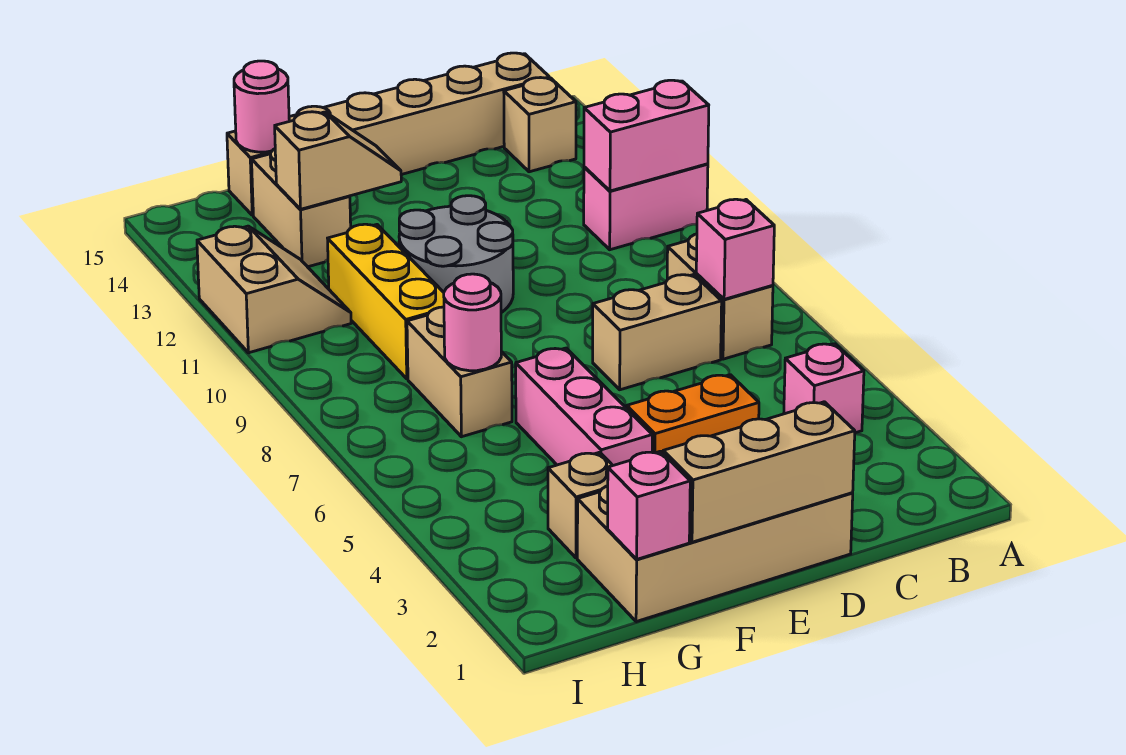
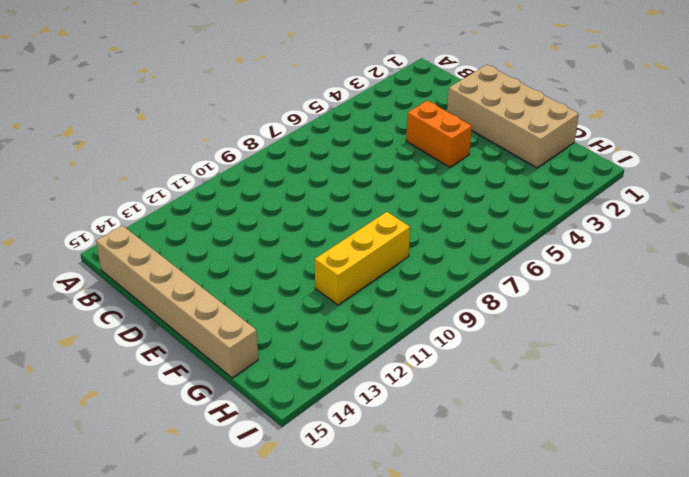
none -> pink brick A11:B11 level 1
none -> pink brick B4 level 1
none -> tan brick B7:B8 level 1

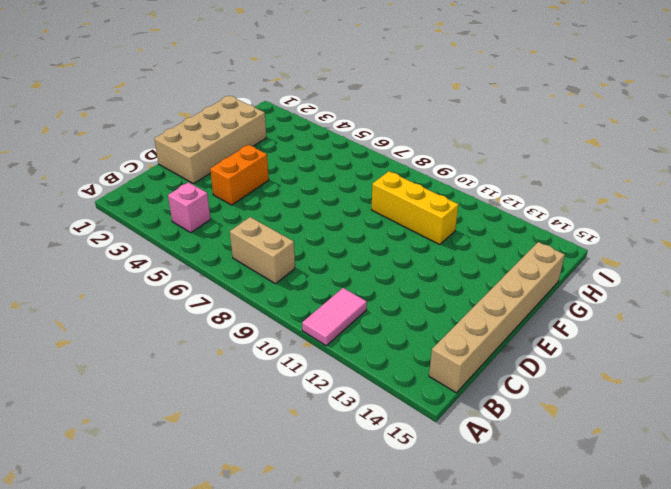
pink tile A11:B11 level 1 -> pink brick A11:B11 level 1
none -> tan brick B14 level 1
none -> tan brick C7:D7 level 1
none -> grey round brick E10:F11 level 1

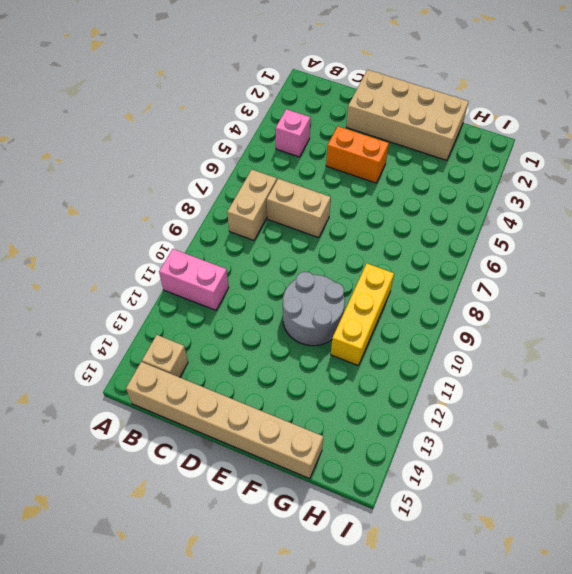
none -> pink brick F4:F6 level 1
none -> tan brick G3 level 1
none -> tan brick G7:G8 level 1

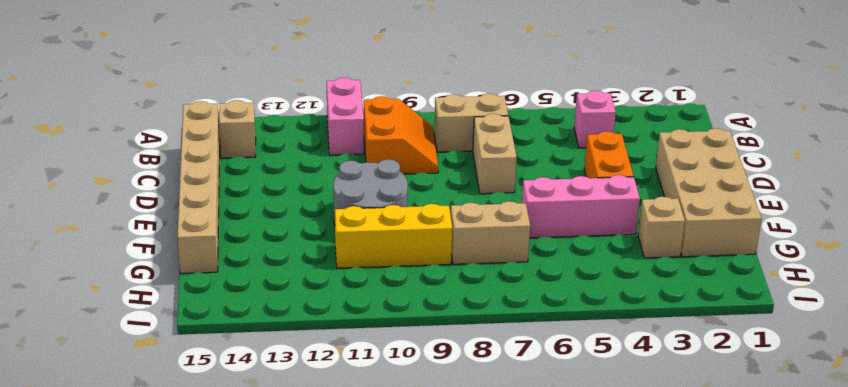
orange slope B9:C10 level 1 top 10 -> none
none -> tan brick G13:G14 level 1
none -> tan slope H11:I12 level 1 top I
none -> pink brick A11:B11 level 2

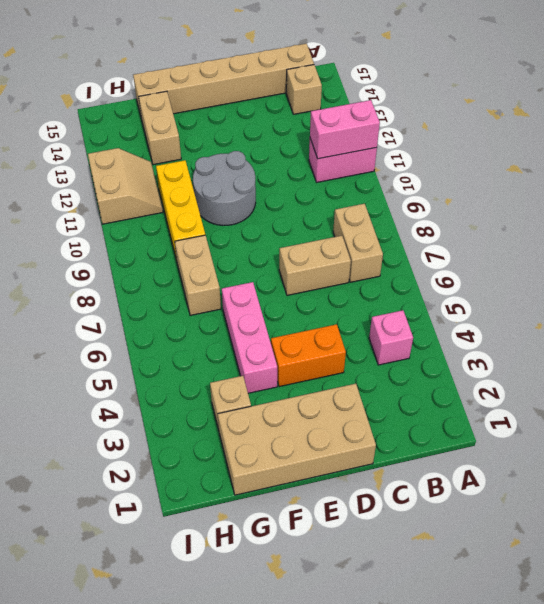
none -> pink brick B7 level 2
none -> tan brick D1:F1 level 2
none -> tan slope F13:G13 level 2 top G

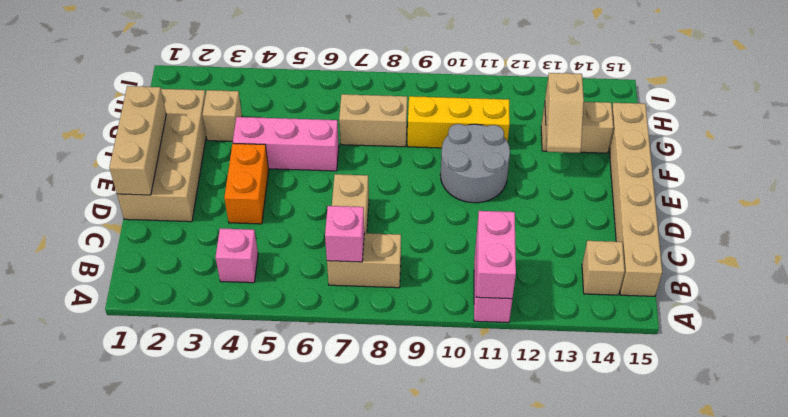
none -> tan slope H11:I12 level 1 top I
none -> pink brick G1 level 2
none -> pink round brick G7 level 2

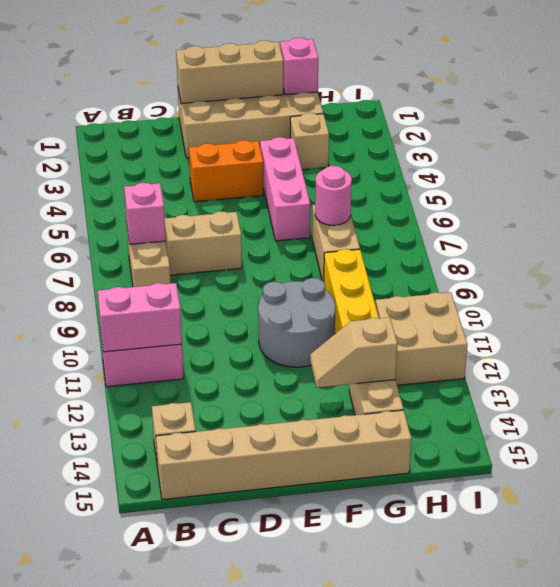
tan brick H11:I12 level 1 -> tan slope H11:I12 level 1 top I
none -> pink brick B4 level 1
none -> pink round brick G15 level 2

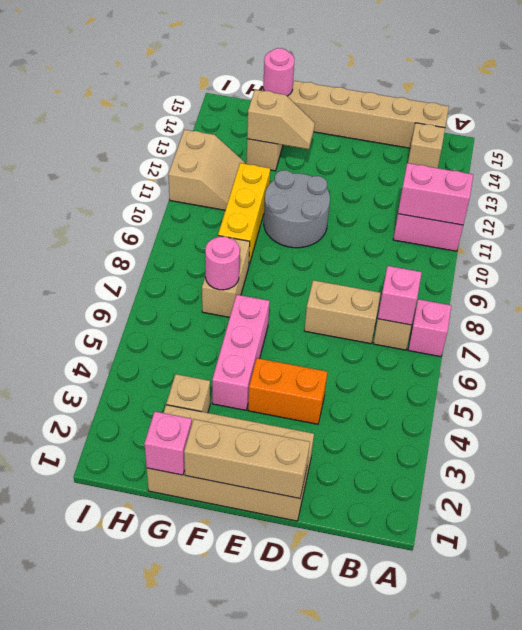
pink brick A7 level 1 -> pink brick B4 level 1

